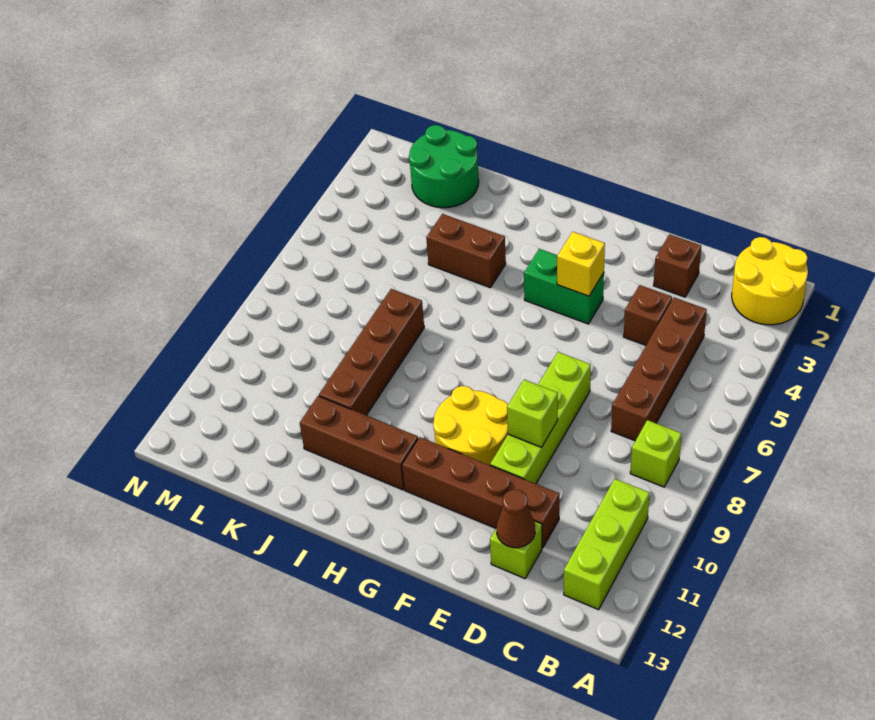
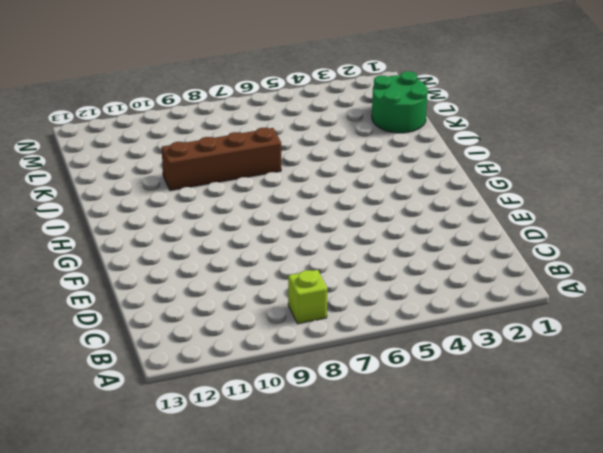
none -> yellow round brick A1:B2 level 1
none -> lime brick B10:B12 level 1
none -> brown brick C4:C7 level 1

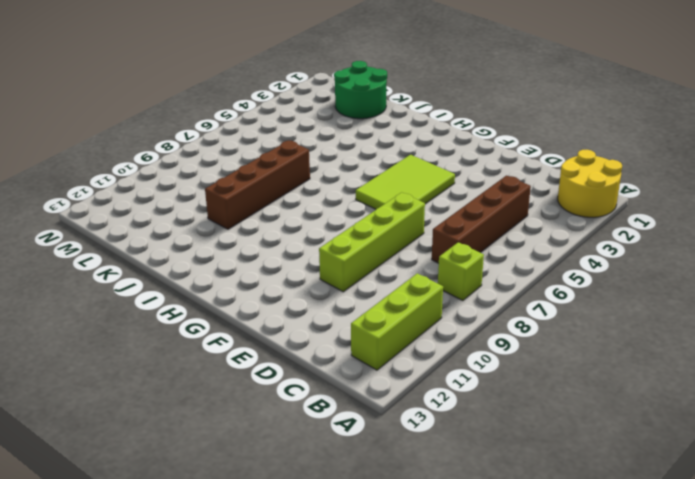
lime tile F4:G6 level 1 -> green brick F4:G4 level 1
none -> brown brick D2 level 1
none -> brown brick D4 level 1
none -> brown brick D11:G11 level 1

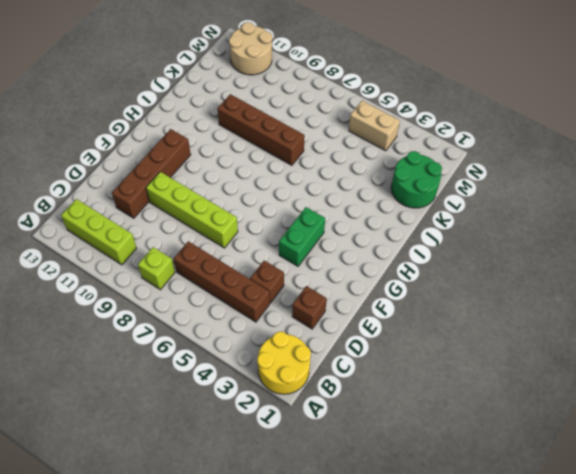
tan brick M4:M5 level 1 -> none
tan round brick M11:N12 level 1 -> none
none -> lime brick D12 level 1
none -> yellow round brick F9:G10 level 1
none -> brown brick H11:J11 level 1

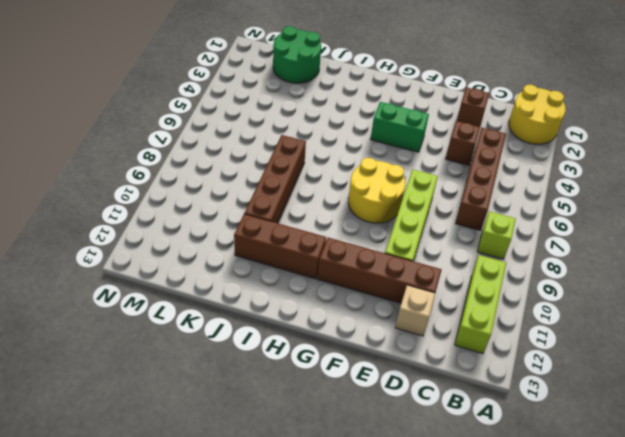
tan brick D12 level 1 -> lime brick D12 level 1
yellow round brick F7:G8 level 1 -> yellow round brick F9:G10 level 1
none -> brown brick I4:J4 level 1
none -> brown cone D12 level 2
none -> lime brick E9 level 2

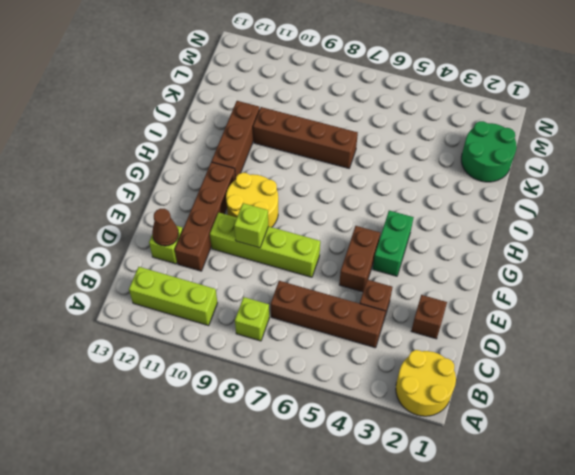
brown brick E5:F5 level 1 -> brown brick I4:J4 level 1
none -> yellow brick F4 level 2

